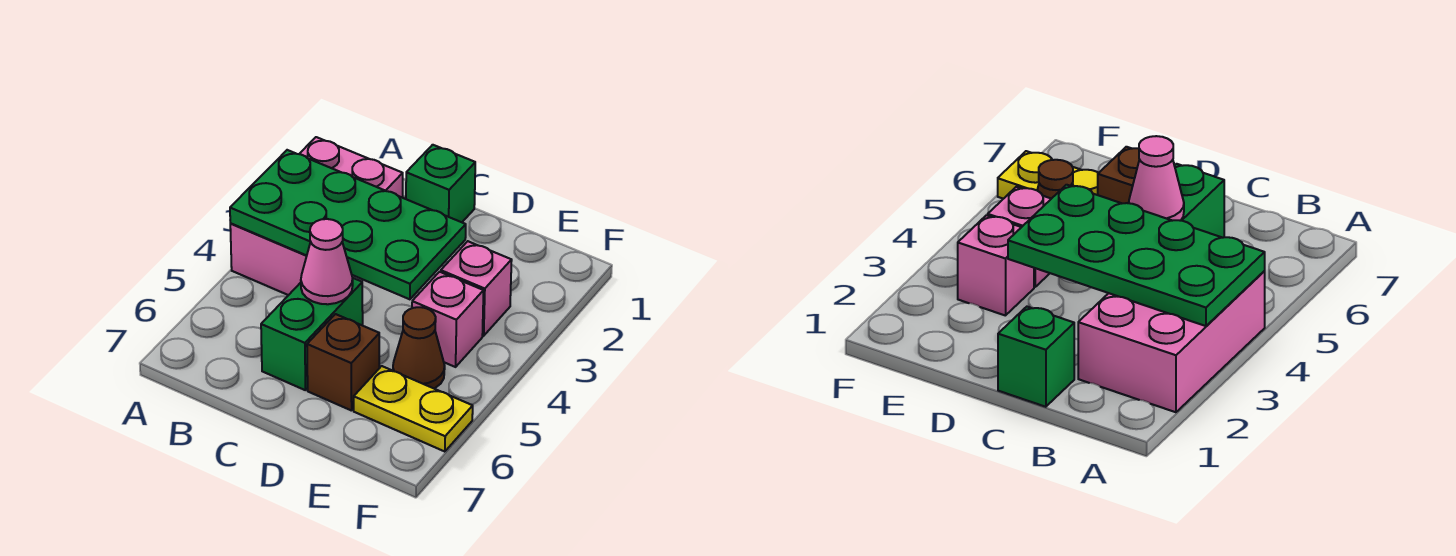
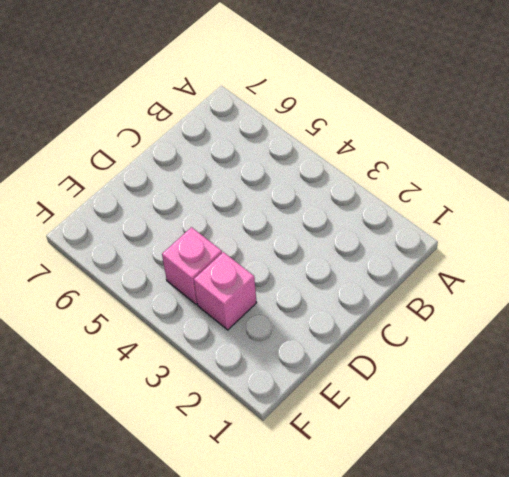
none -> pink brick A2:B4 level 1
none -> green brick C1 level 1

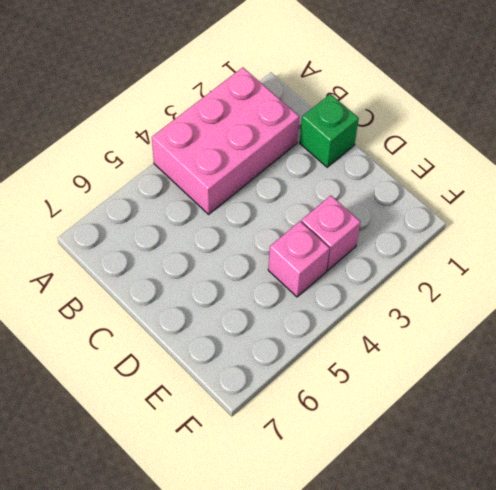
none -> green brick C5:C6 level 1
none -> brown brick D6 level 1

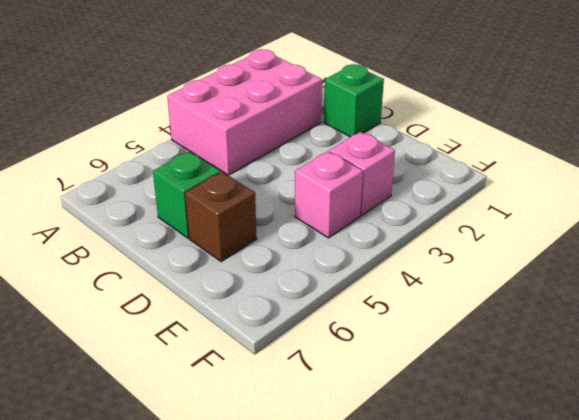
green brick C6 level 1 -> green brick C5:C6 level 1
none -> brown cone E5 level 1
none -> yellow plate E6:F6 level 1

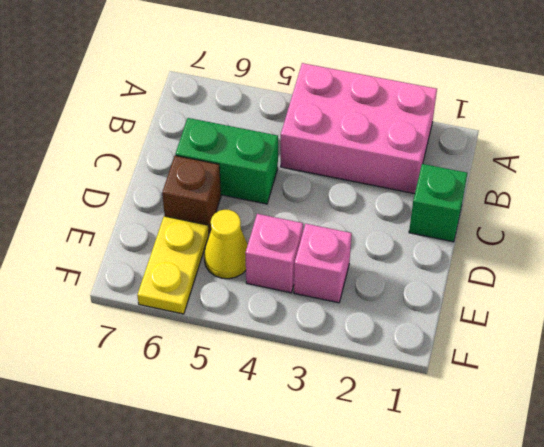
yellow cone E5 level 1 -> brown cone E5 level 1
none -> green plate A3:D4 level 2
none -> pink cone C5 level 2

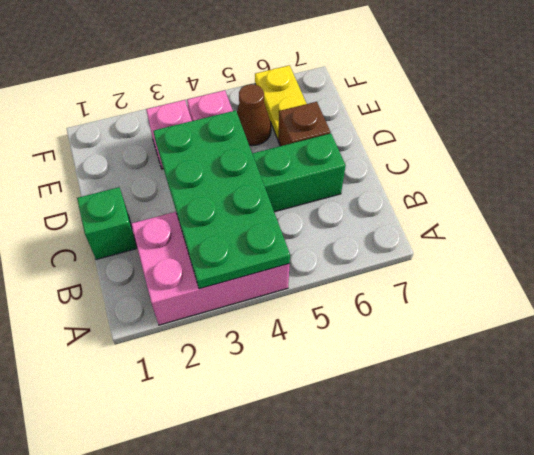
none -> pink cone C5 level 2

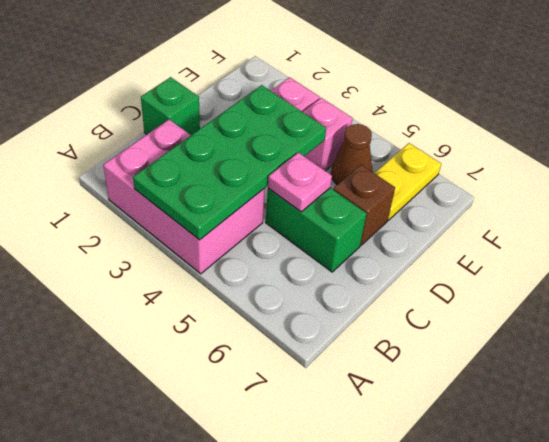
pink plate C5 level 2 -> pink cone C5 level 2

